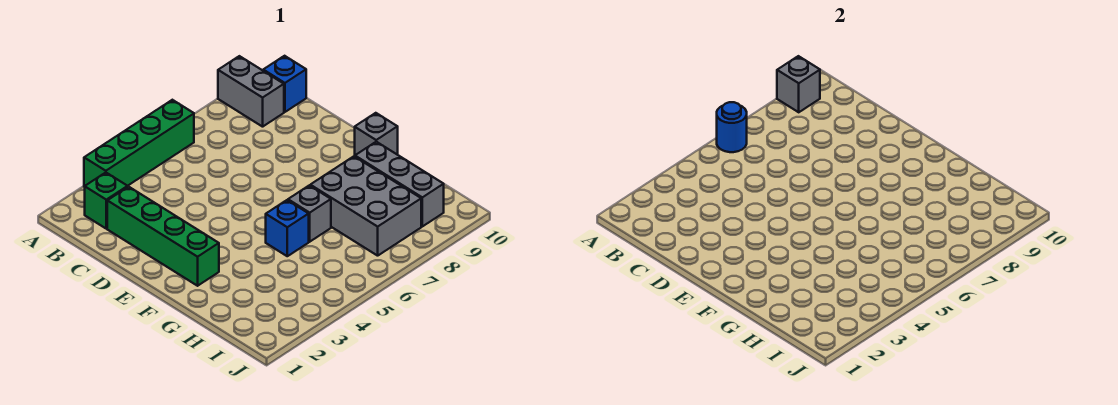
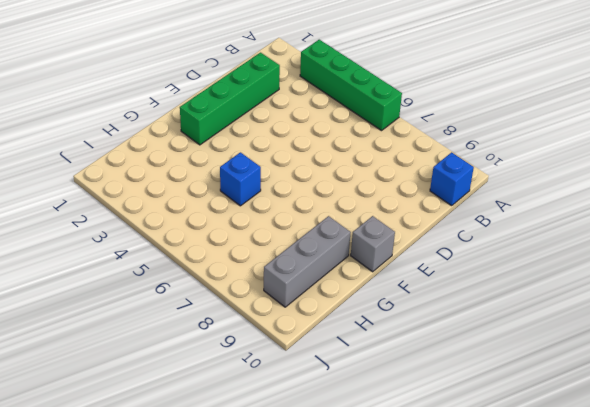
none -> grey brick A9:B9 level 1
none -> green brick B2 level 1
none -> grey brick G6 level 1

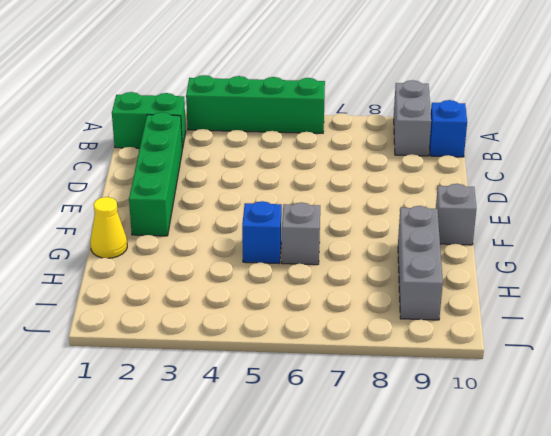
green brick B1:B2 level 1 -> green brick B2 level 1
yellow cone G1 level 1 -> none
none -> grey brick G7:I8 level 1
none -> blue round brick A6 level 2
none -> grey brick A9 level 2

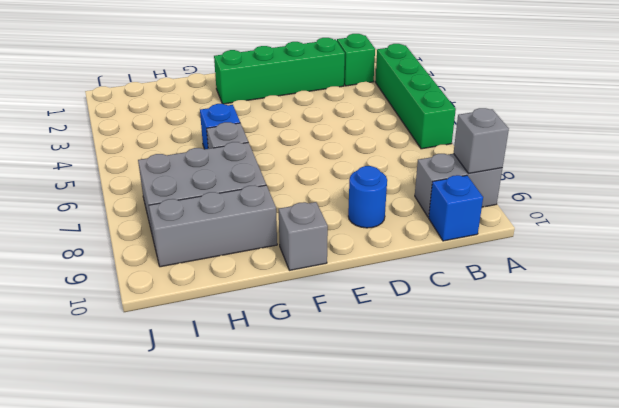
blue round brick D9 level 1 -> blue round brick A6 level 2

